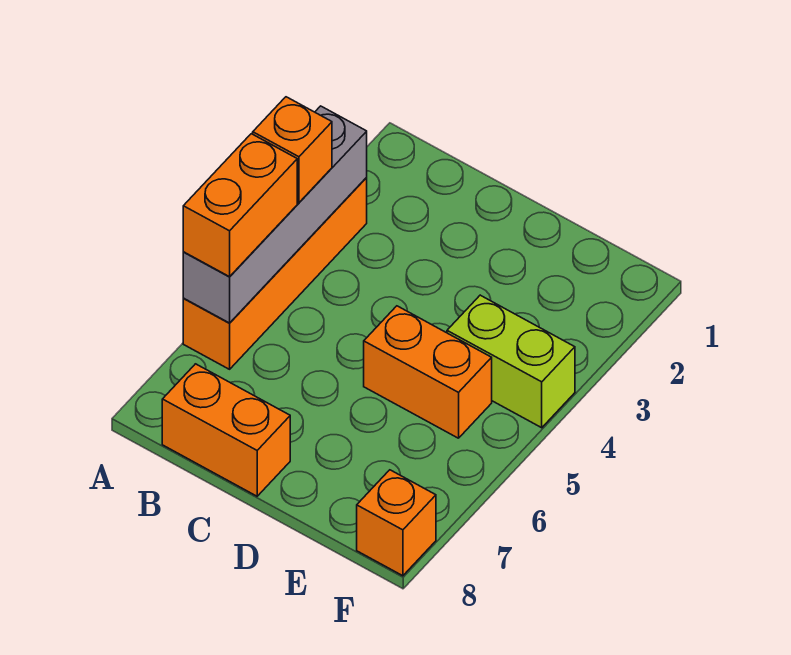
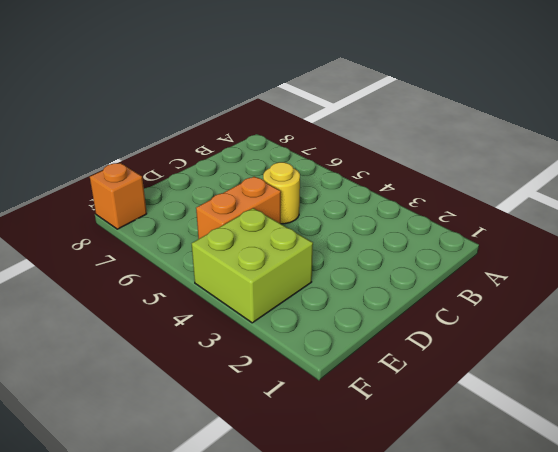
yellow round brick C5 level 1 -> none
lime brick E3:F4 level 1 -> lime brick E4:F4 level 1
none -> orange brick A3:A6 level 1
none -> orange brick B8:C8 level 1

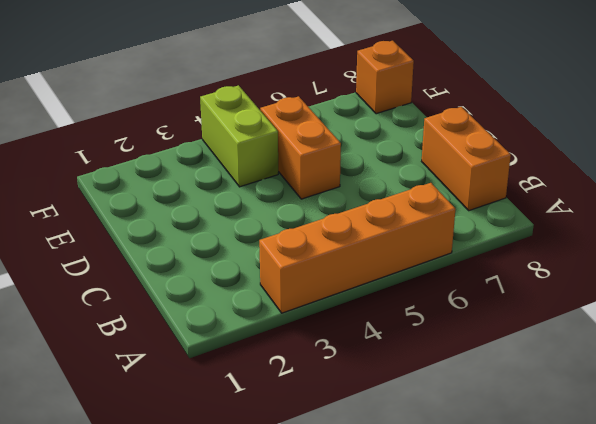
none -> grey brick A3:A6 level 2
none -> orange brick A4 level 3

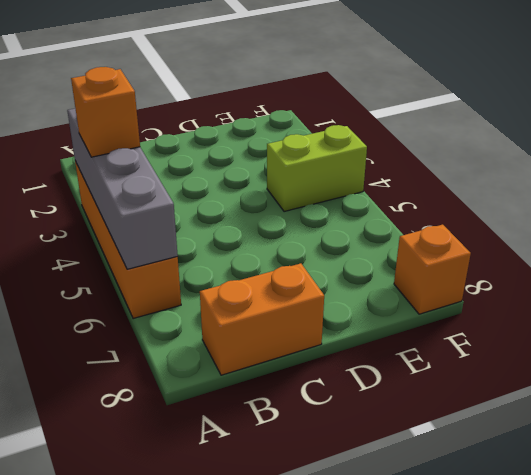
none -> orange brick D5:E5 level 1
none -> orange brick A5:A6 level 3

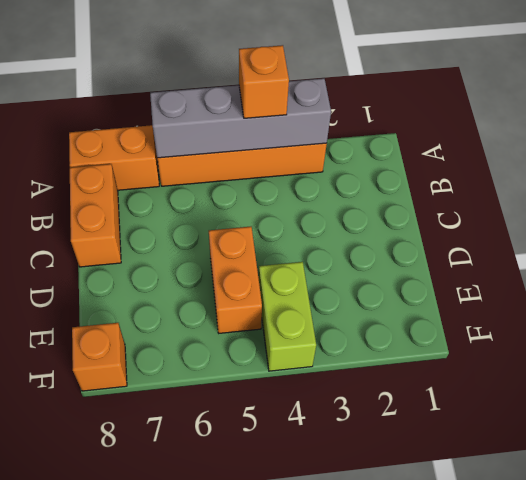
orange brick A7:A8 level 1 -> orange brick A5:A6 level 3

